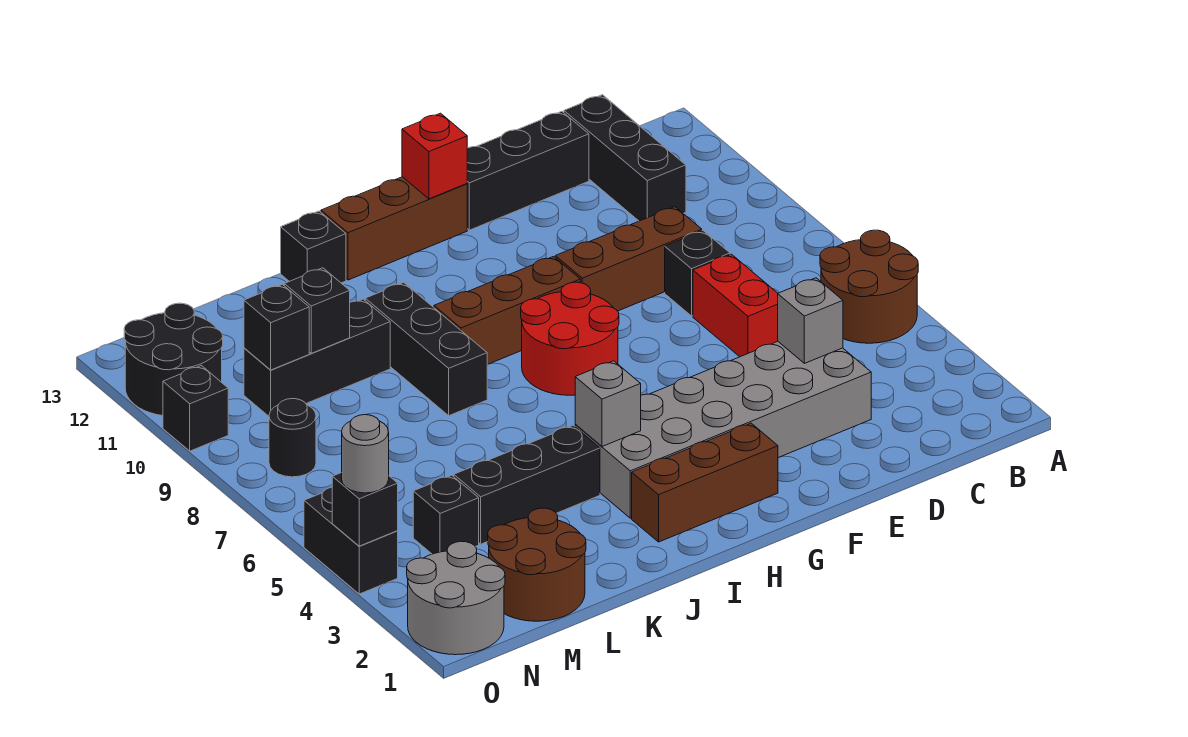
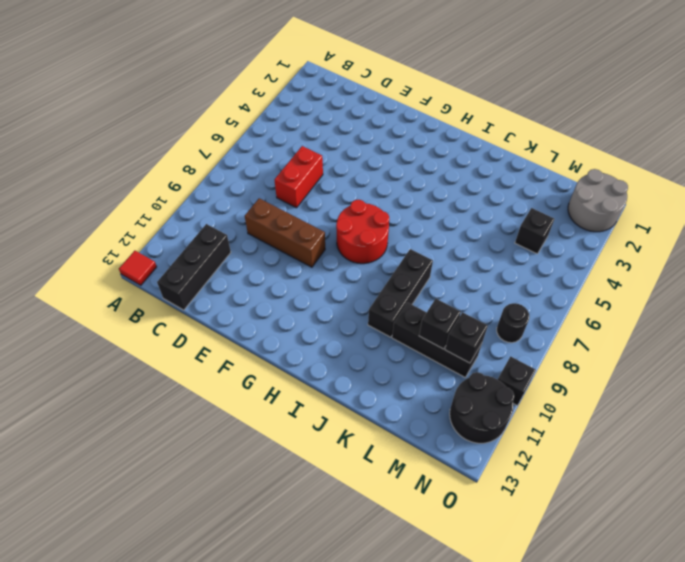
red tile A13 level 1 -> none
none -> brown round brick A5:B6 level 1
none -> grey brick D3:I4 level 1
none -> black brick D8 level 1

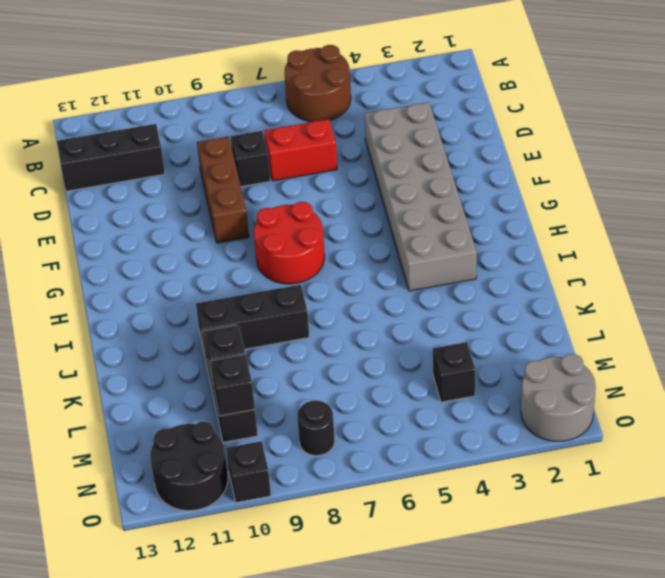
none -> black brick D13:F13 level 1
none -> brown brick G2:I2 level 1
none -> brown brick G9:I9 level 1

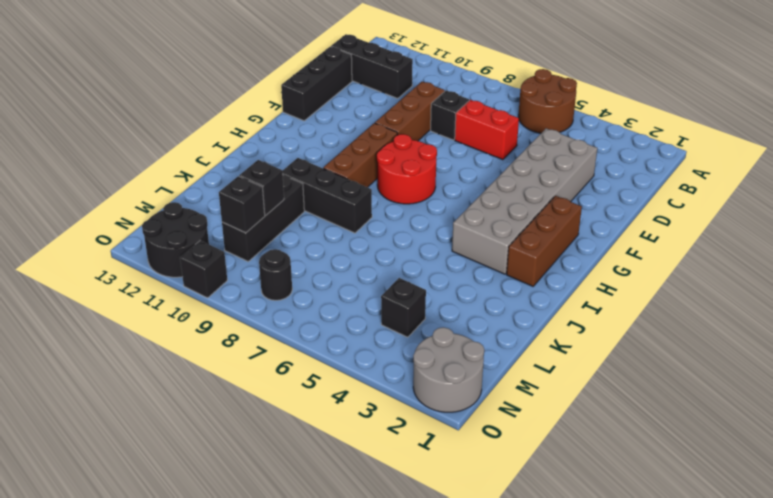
none -> brown brick G13:I13 level 1
none -> black brick J4:L4 level 1
none -> black brick J13 level 1

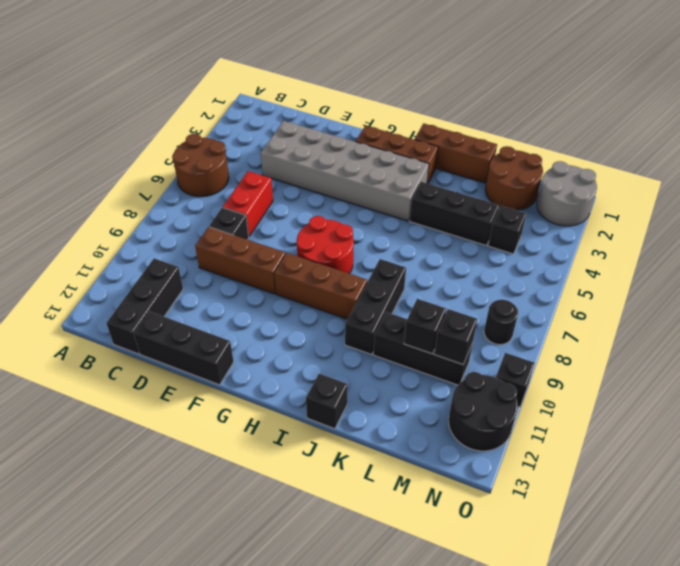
brown brick I1:K1 level 1 -> brown brick G13:I13 level 1
none -> black brick O4:O5 level 1
none -> grey brick D4 level 2
none -> red brick G13 level 2

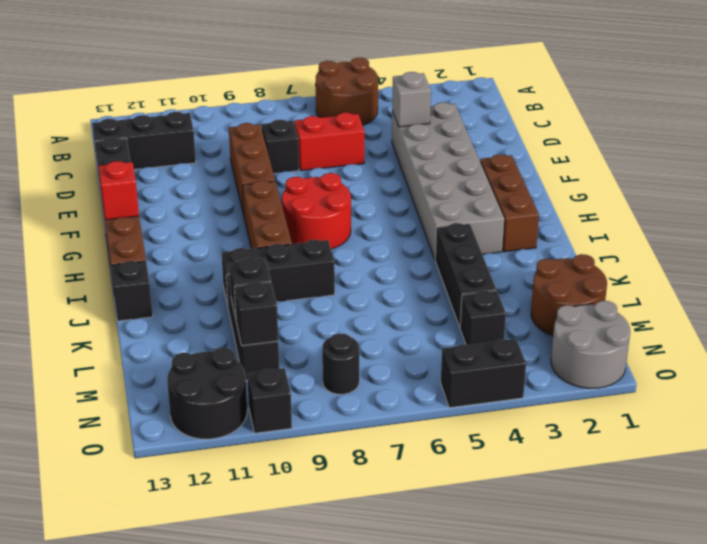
none -> grey brick I4 level 2
none -> black brick O4 level 2
none -> grey round brick O4 level 3

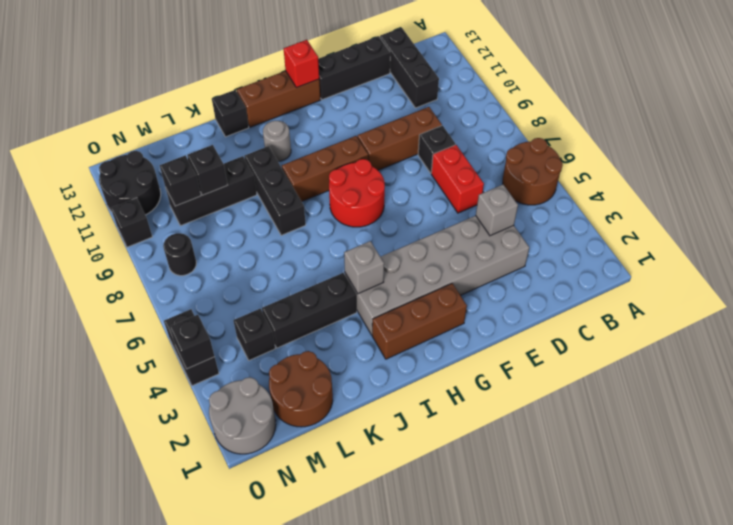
grey round brick I11 level 1 -> grey round brick O4 level 3

